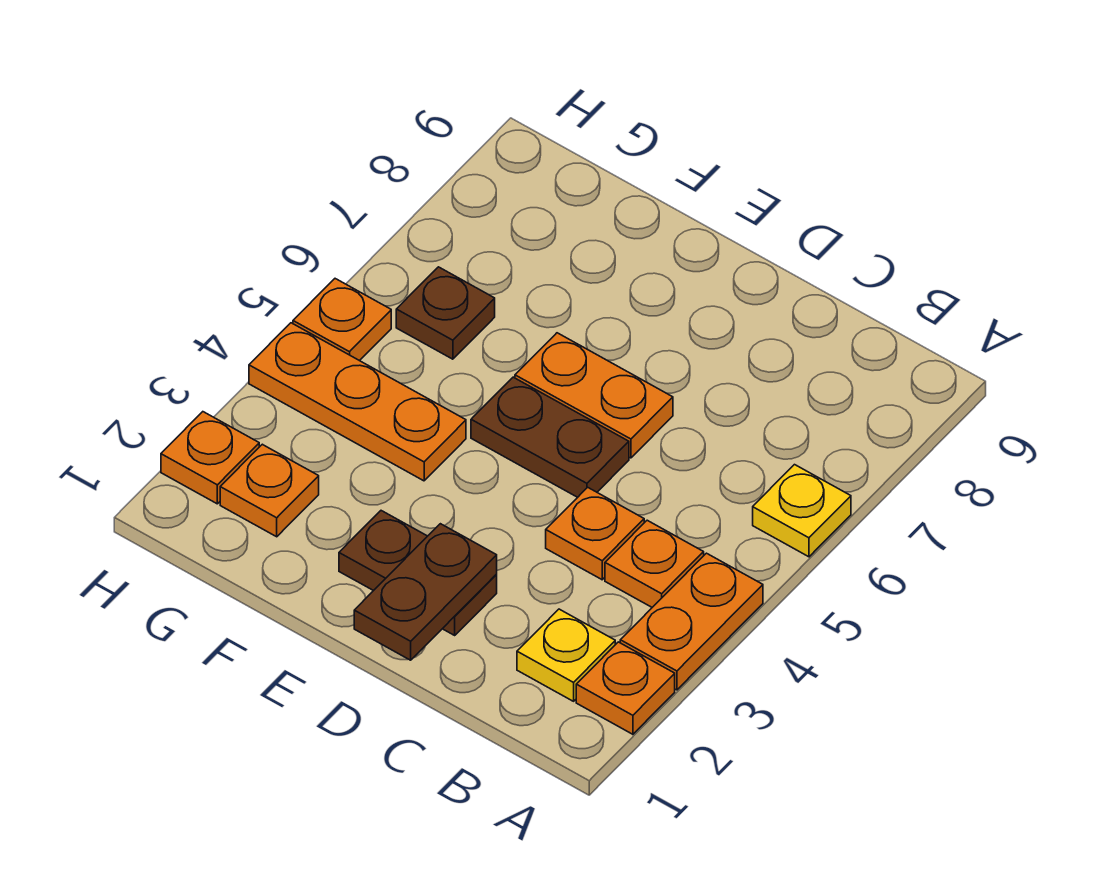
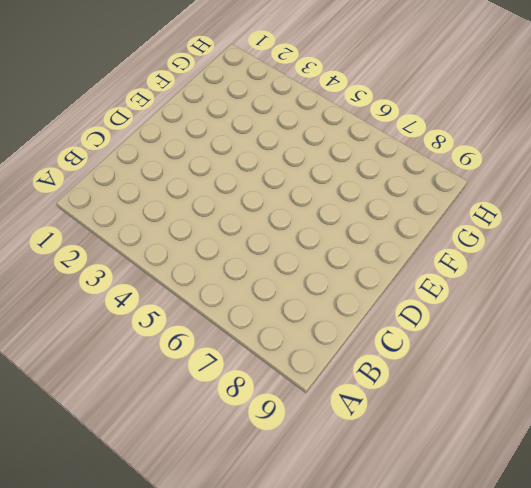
none -> orange plate A2 level 1
none -> orange plate A3:A4 level 1
none -> yellow plate A6 level 1

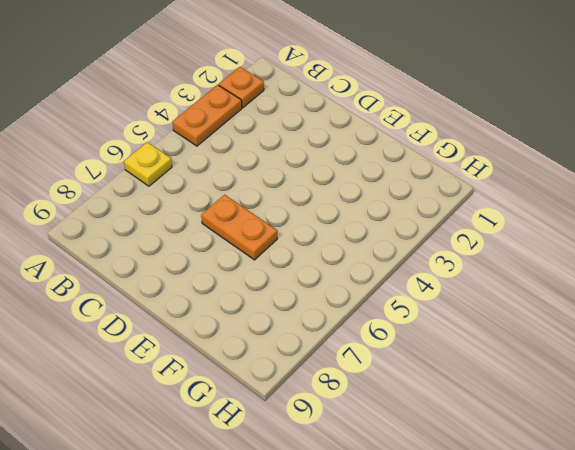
none -> yellow plate B2 level 1
none -> orange plate B4 level 1
none -> orange plate C4 level 1

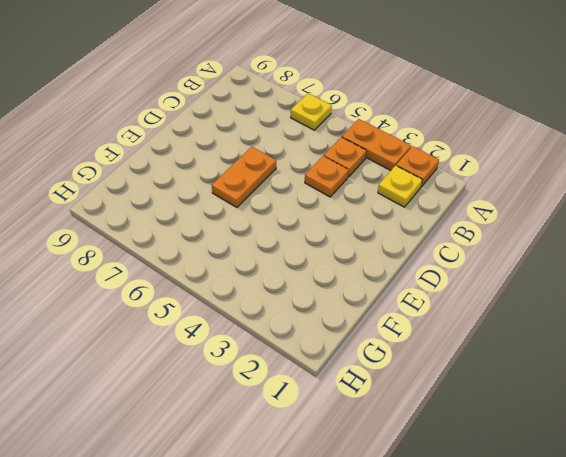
none -> brown plate D2:E2 level 1
none -> brown plate D5:E5 level 1
none -> orange plate F4:H4 level 1

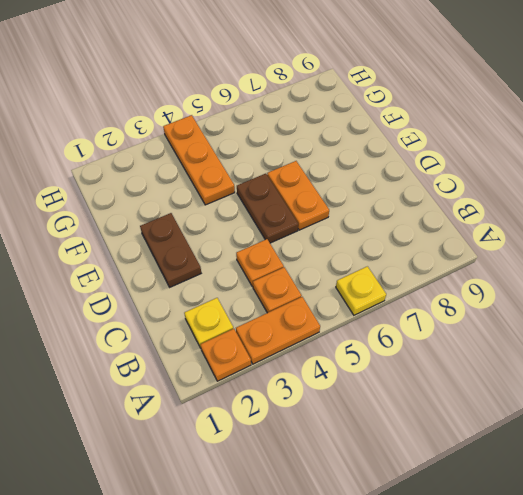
none -> orange plate G2 level 1
none -> brown plate G6 level 1
none -> orange plate H2 level 1

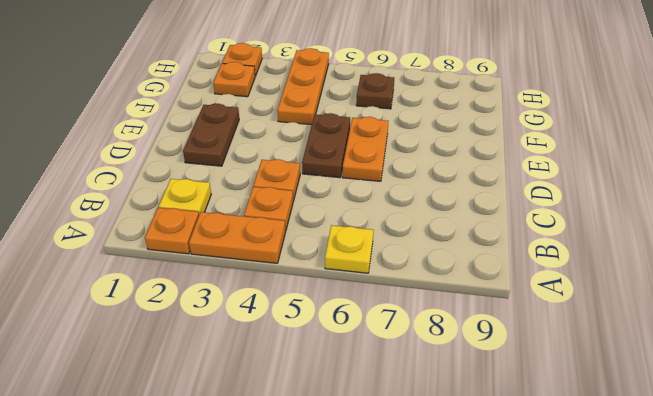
none -> orange plate H5 level 1
none -> brown plate D1:D2 level 2

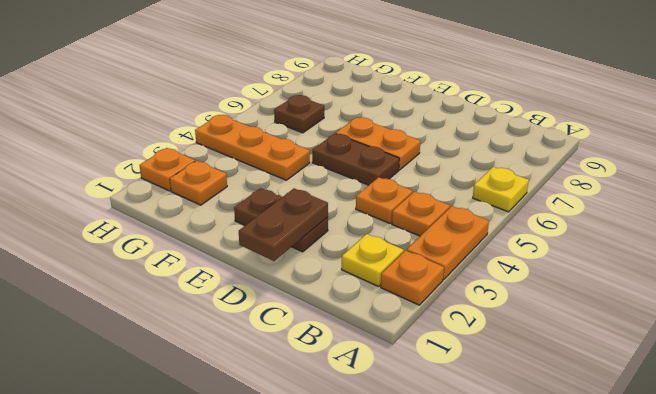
none -> orange plate H5 level 1

